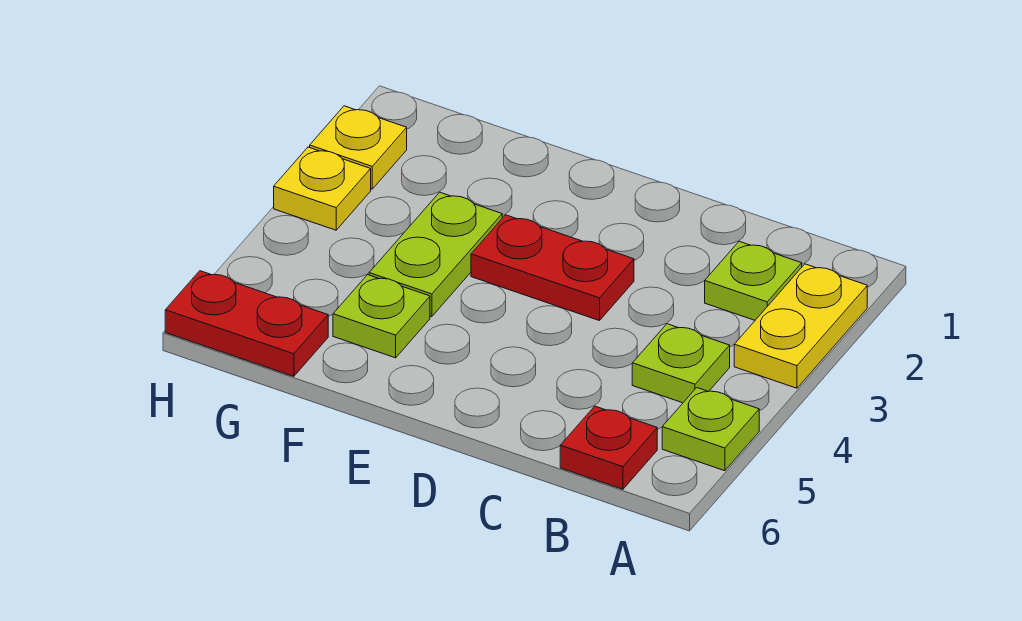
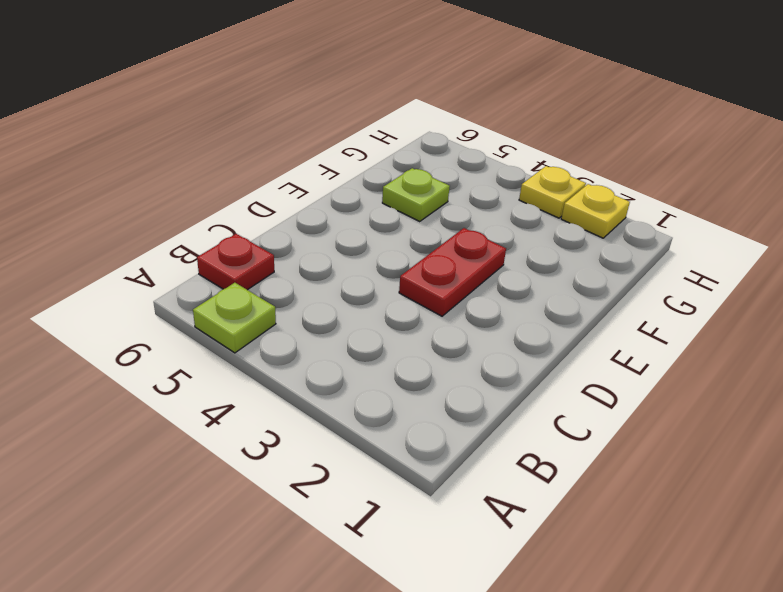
none -> yellow plate A2:A3 level 1
none -> lime plate B2 level 1

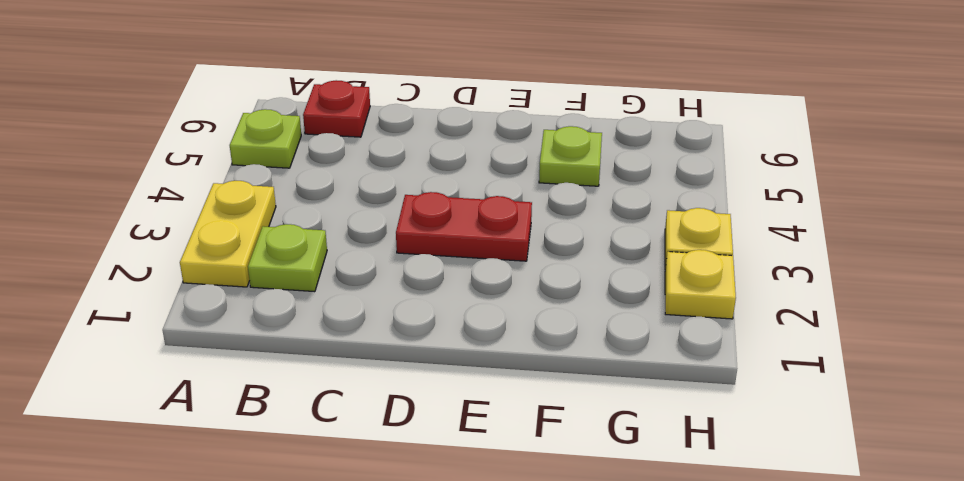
none -> lime plate B4 level 1
none -> lime plate F3:F4 level 1

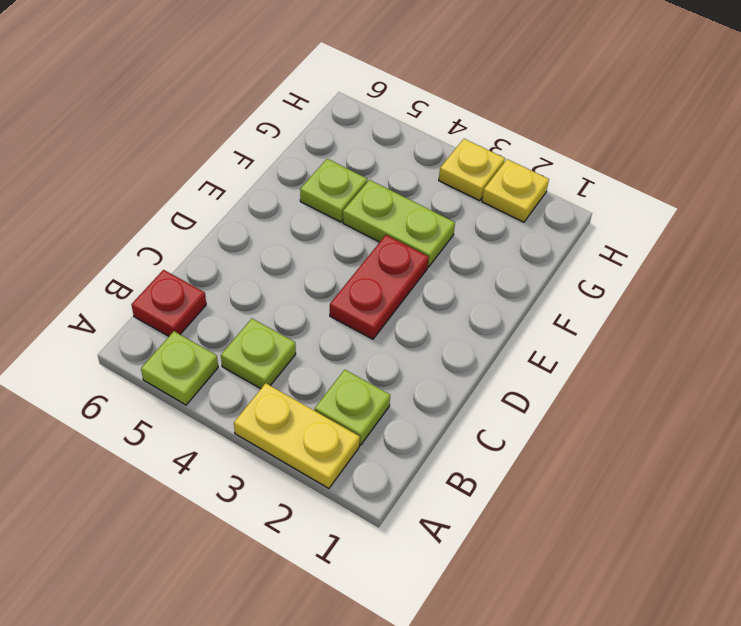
none -> red plate G6:H6 level 1

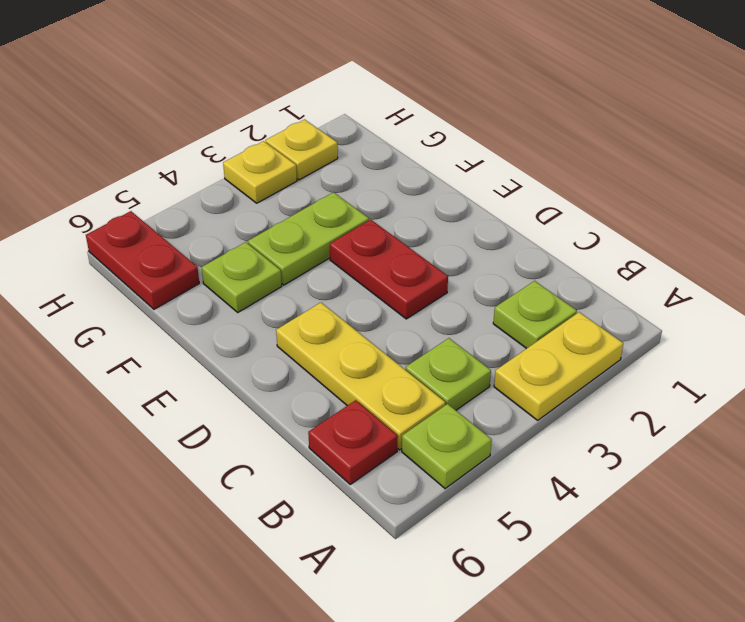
yellow plate B5:D5 level 1 -> none

